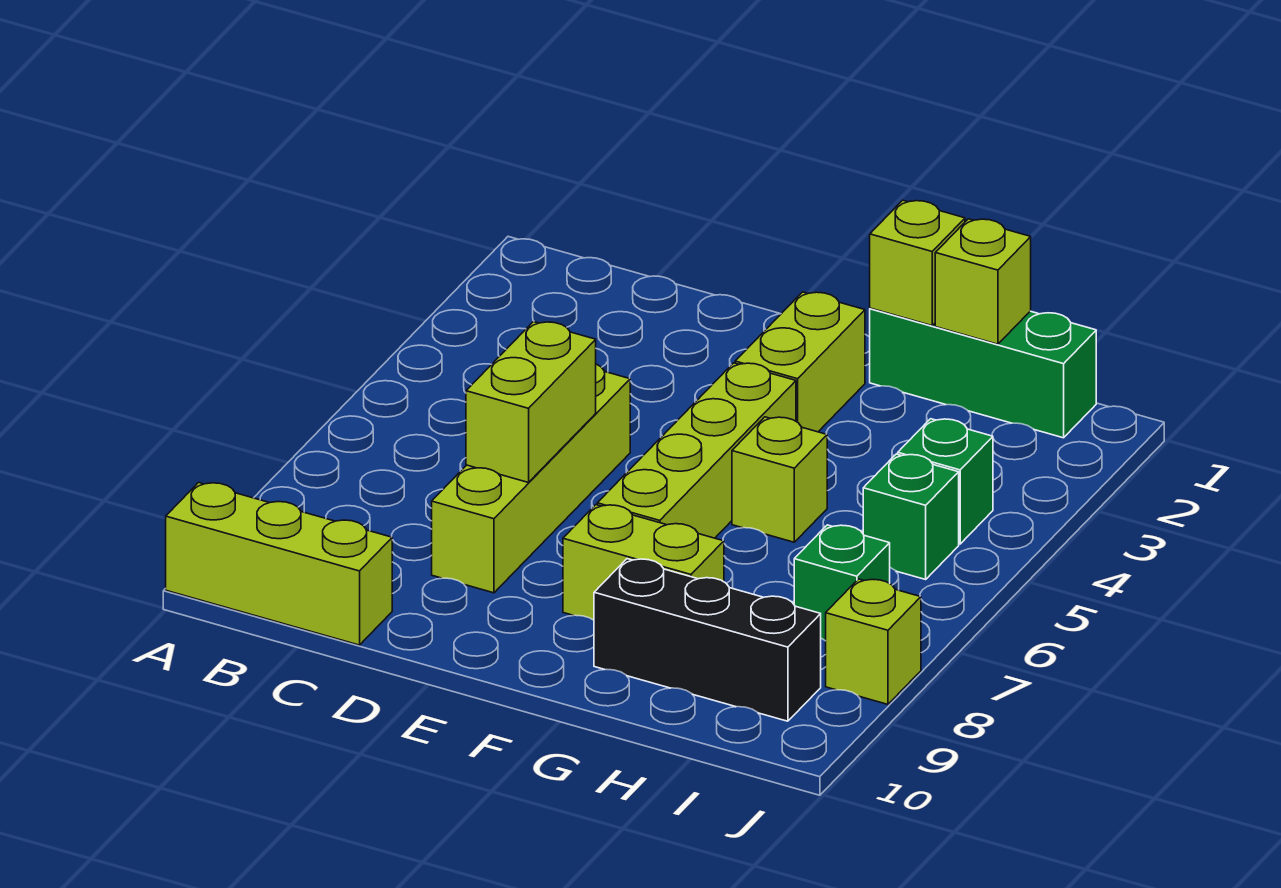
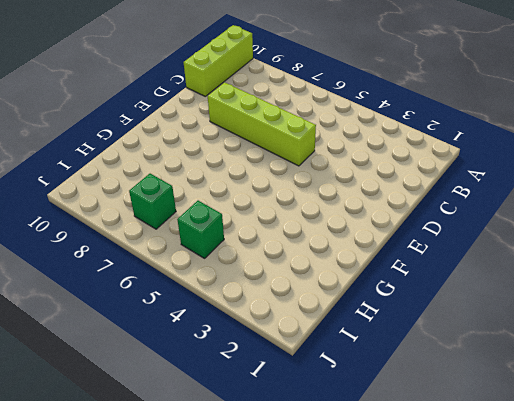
none -> lime brick F2:F3 level 1
none -> lime brick F4:F7 level 1
none -> lime brick F8:G8 level 1

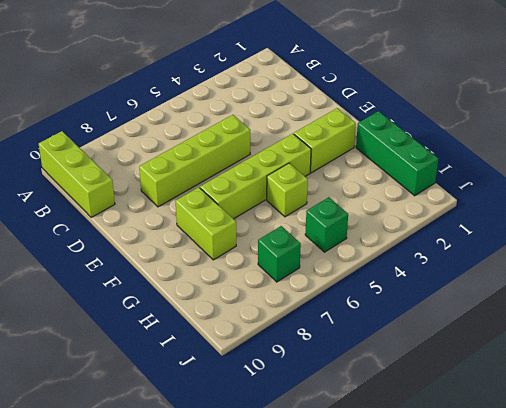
none -> black brick G9:I9 level 1
none -> green brick I4 level 1
none -> lime brick J8 level 1

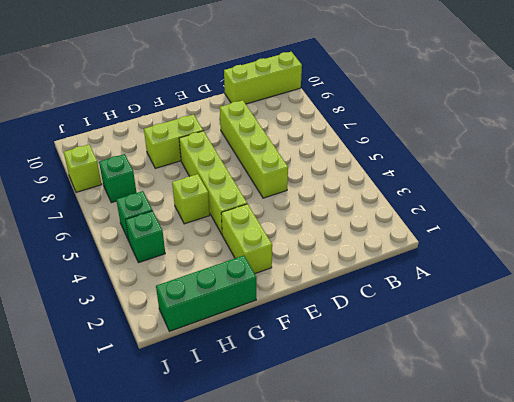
none -> black brick G9:I9 level 1
none -> lime brick D6:D7 level 2
none -> lime brick G1 level 2

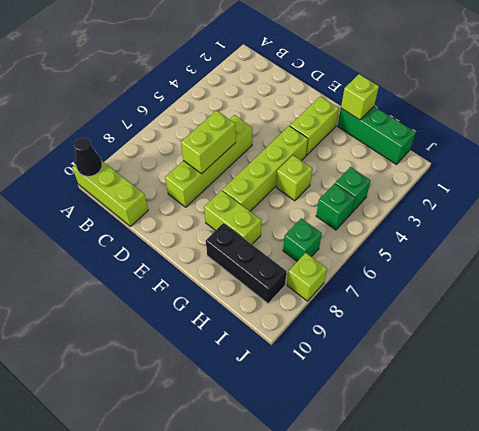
black cone A10 level 2 -> none
none -> lime brick H1 level 2

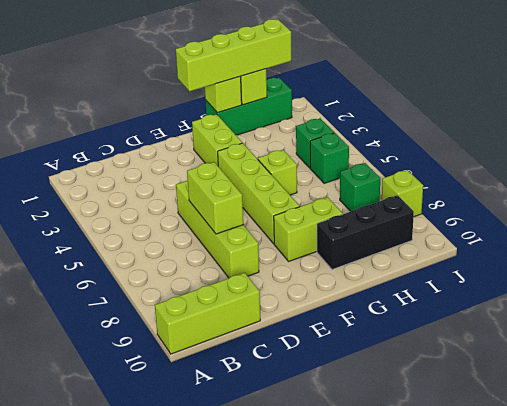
lime brick F1:I1 level 3 -> none

